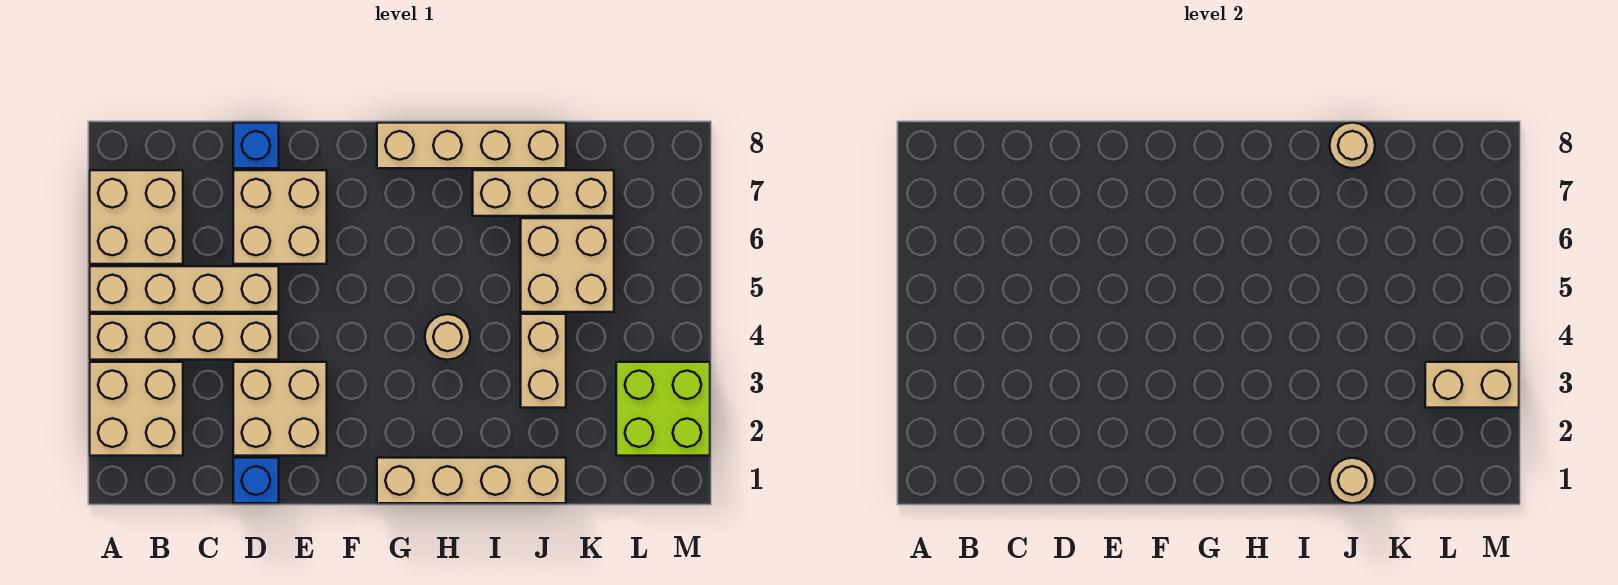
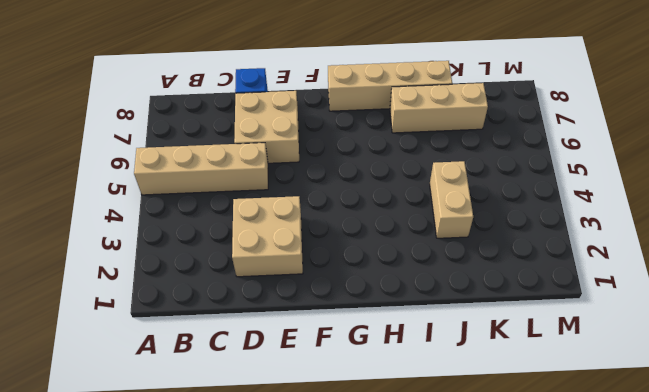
none -> tan brick A2:B3 level 1
none -> tan brick A4:D4 level 1
none -> tan brick A6:B7 level 1

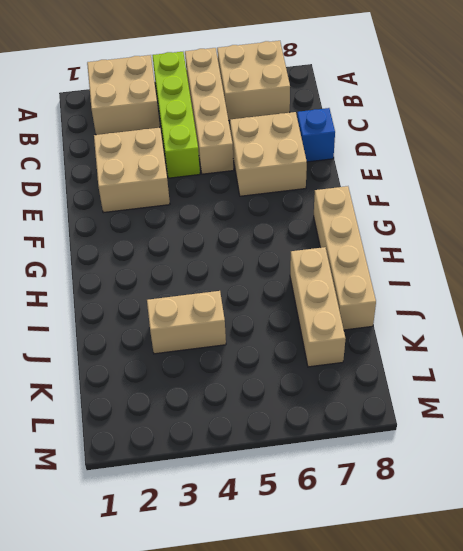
lime brick A4:D4 level 1 -> tan brick A4:D4 level 1
none -> blue brick D1 level 1
none -> tan brick G1:J1 level 1
none -> tan round brick H4 level 1

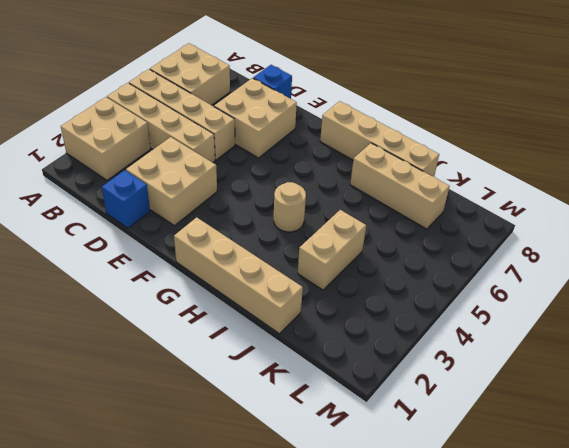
none -> tan brick J5:K6 level 1
none -> lime brick L2:M3 level 1
none -> tan round brick J1 level 2

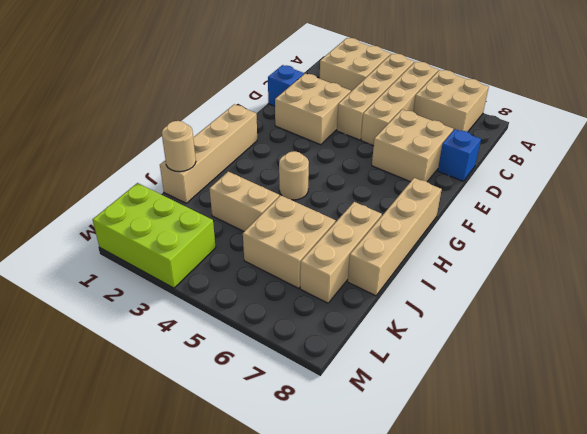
lime brick L1:M3 level 1 -> lime brick L2:M3 level 1
none -> tan round brick J8 level 2
none -> tan brick L3:M3 level 2

